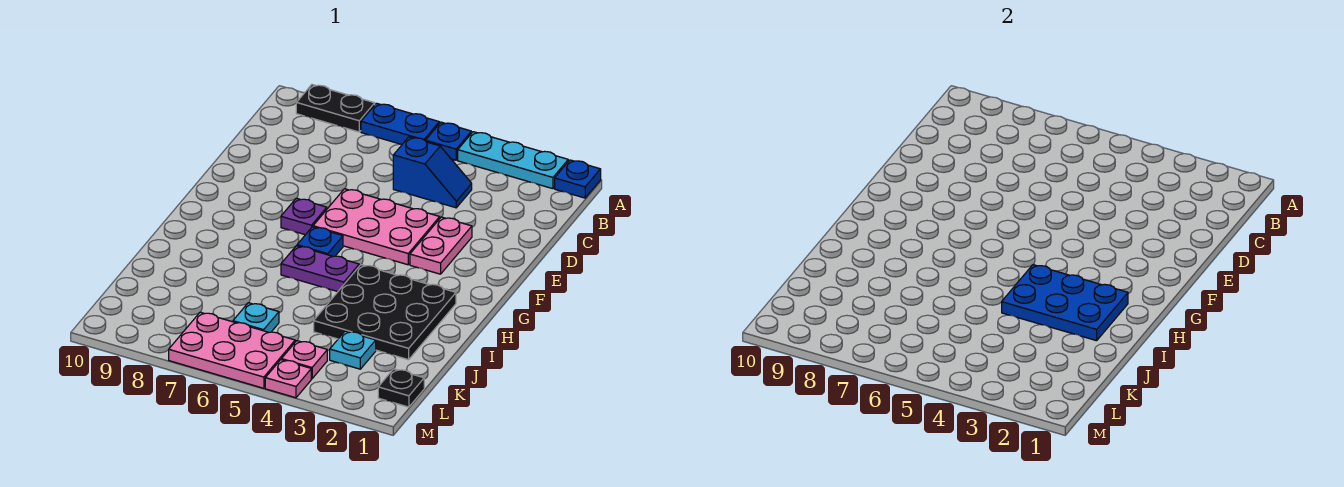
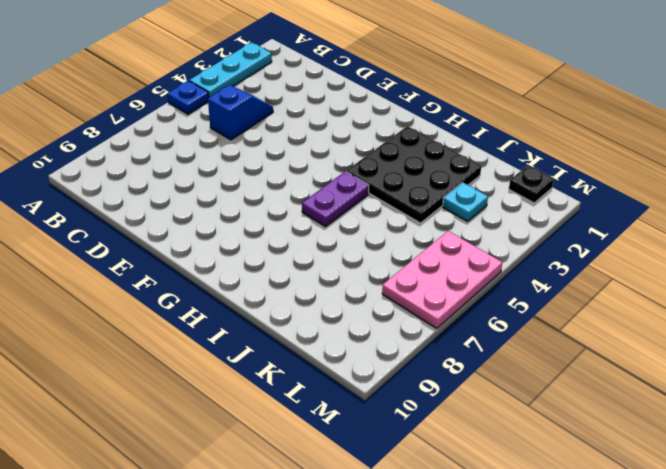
none -> blue plate A1 level 1
none -> blue plate A6:A7 level 1
none -> black plate A8:A9 level 1

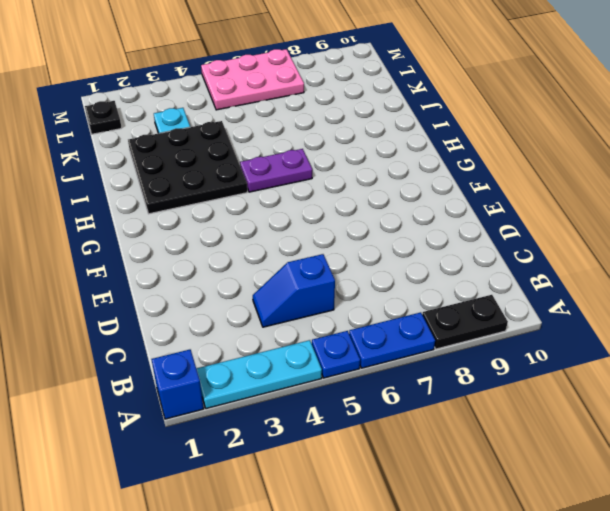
blue brick A1 level 1 -> blue plate A1 level 1
none -> pink plate E3:F3 level 1
none -> pink plate E4:F6 level 1
none -> purple plate F7 level 1

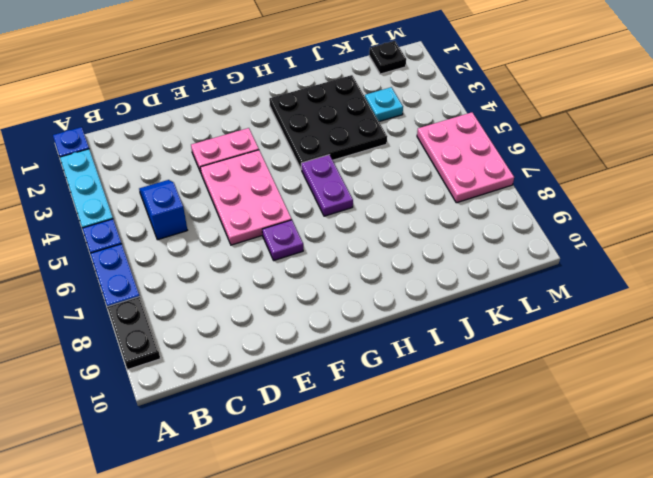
none -> blue plate G6 level 1
none -> cyan plate K6 level 1
none -> pink plate L4 level 1

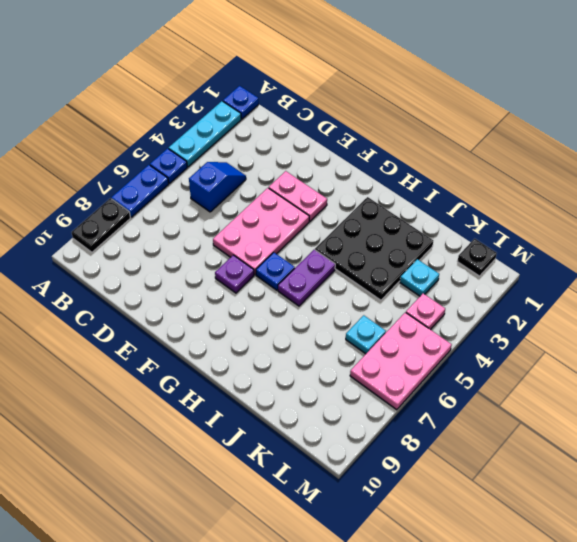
none -> pink plate M4 level 1
none -> blue plate H2:I4 level 2

